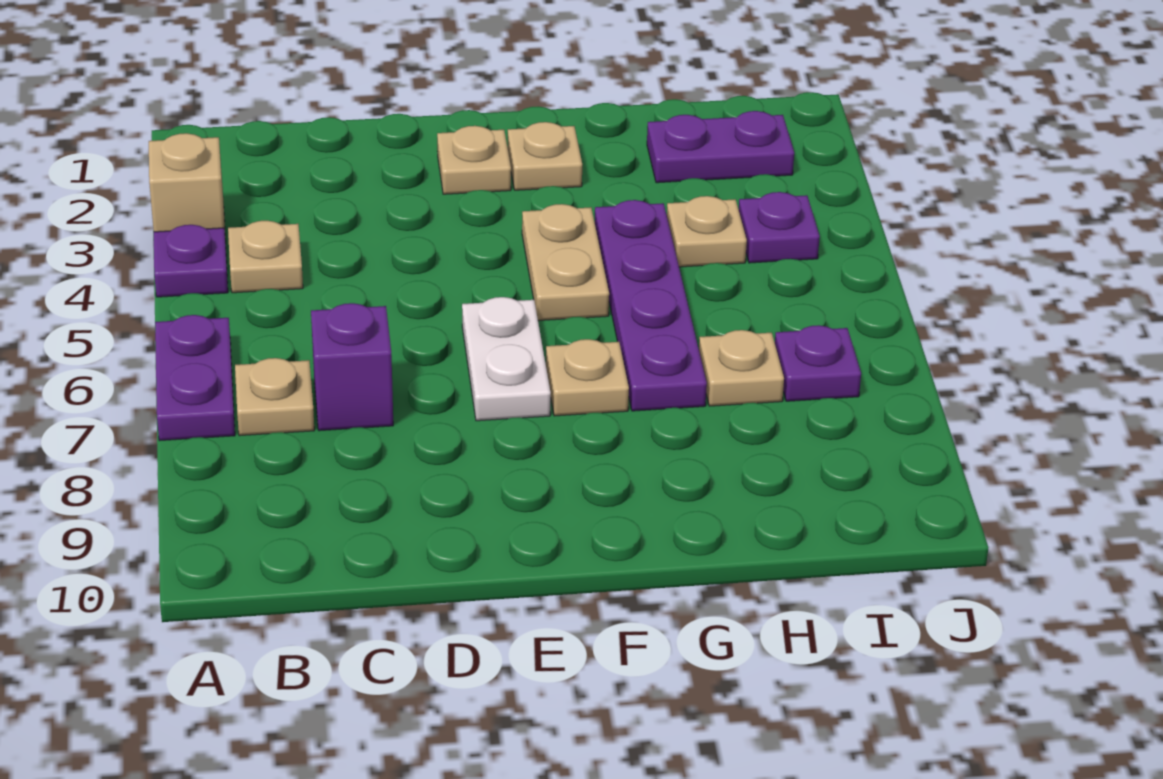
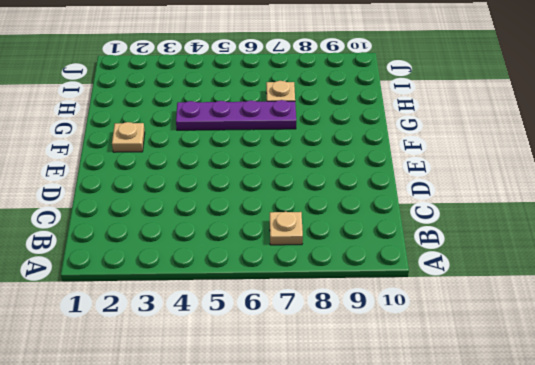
none -> tan brick A3 level 1
none -> purple plate A4 level 1
none -> purple plate A6:A7 level 1

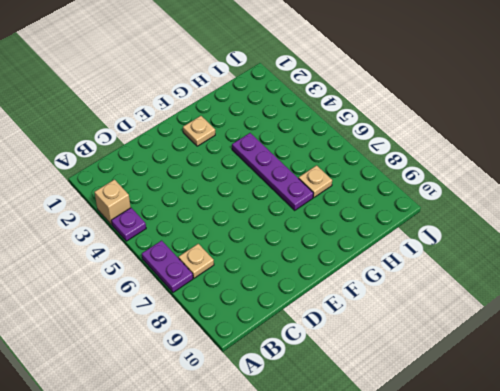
none -> tan plate B4 level 1
none -> purple brick C7 level 1
none -> tan plate E2 level 1

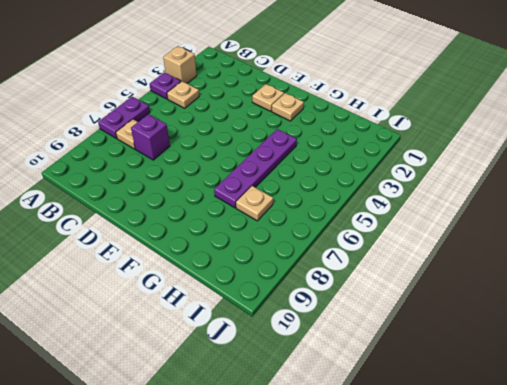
none -> white plate E6:E7 level 1
none -> tan plate F4:F5 level 1
none -> tan plate F7 level 1

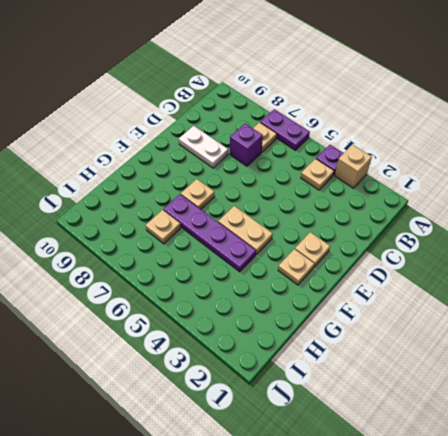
white plate D8:D9 level 1 -> white plate E6:E7 level 1
none -> purple plate H2:I2 level 1
none -> tan plate H4 level 1
none -> purple plate I4 level 1

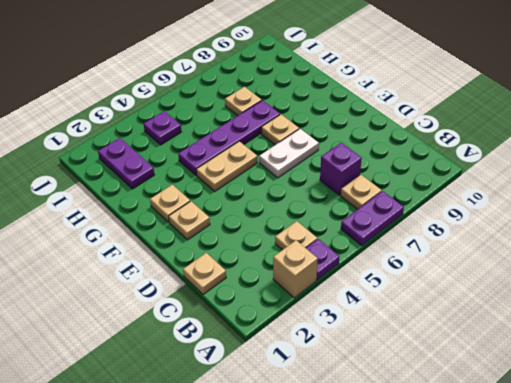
tan plate C1 level 1 -> tan plate H4 level 1
none -> purple plate I7 level 1

